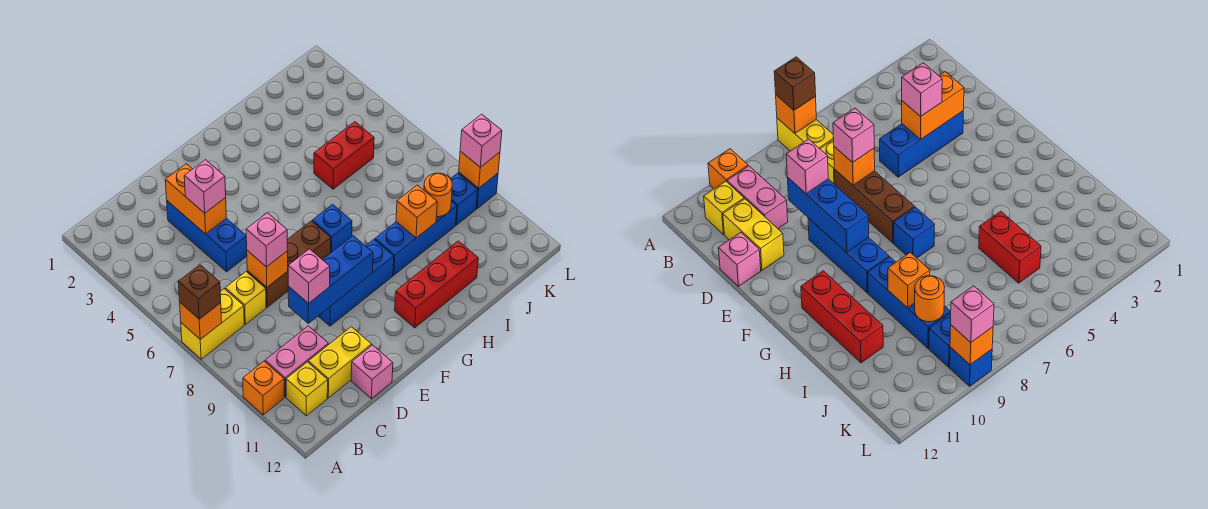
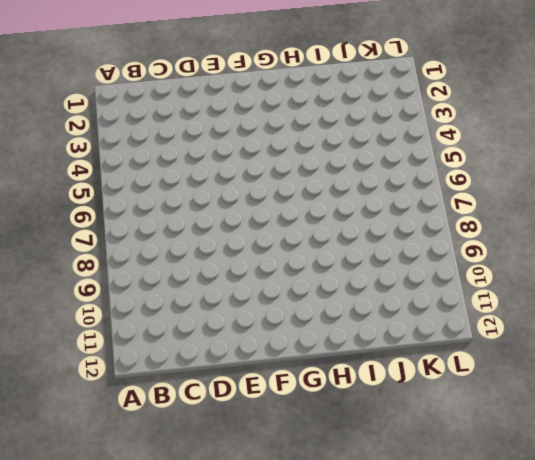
none -> yellow brick A7:B7 level 1
none -> orange brick A10 level 1
none -> pink brick B10:C10 level 1

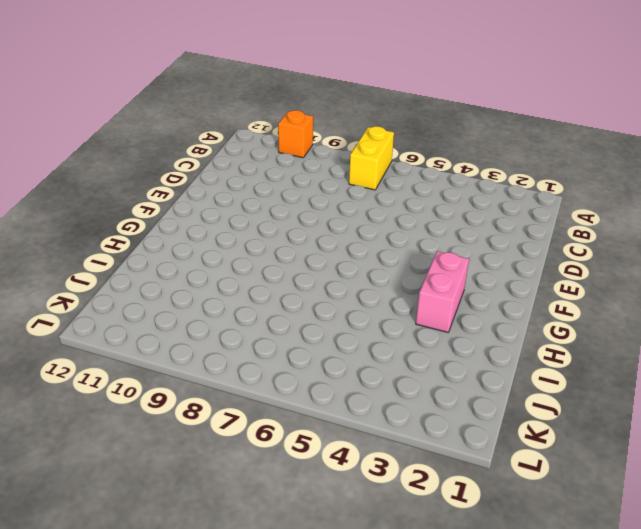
pink brick G3:H3 level 1 -> pink brick B10:C10 level 1
none -> yellow brick B11 level 1
none -> yellow brick C7 level 1
none -> yellow brick C11:D11 level 1

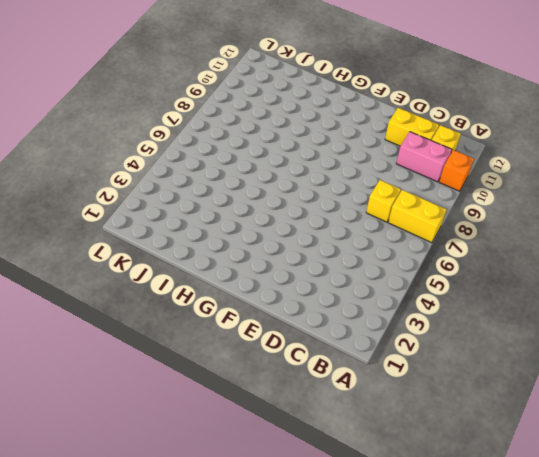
none -> blue brick D3:D5 level 1
none -> brown brick D7:F7 level 1
none -> pink brick D12 level 1

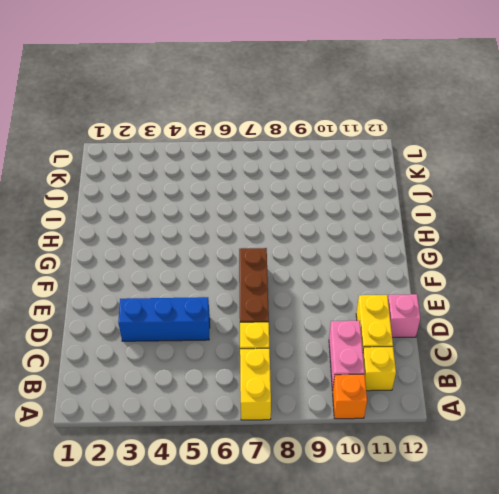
none -> blue brick E9:G9 level 1
none -> blue brick G7 level 1
none -> red brick G11:I11 level 1

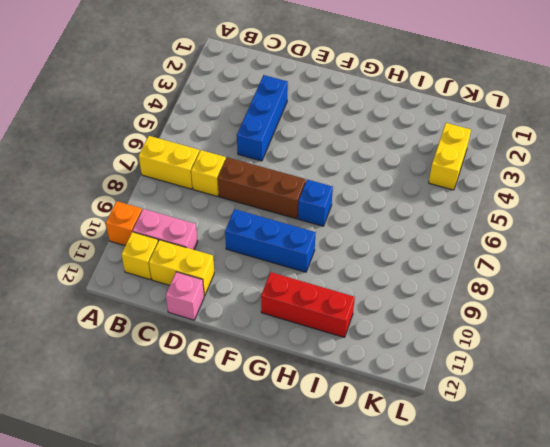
yellow brick K3:K4 level 1 -> none
none -> blue brick H9:J9 level 1
none -> red brick I5:J5 level 1
none -> blue brick K9 level 1

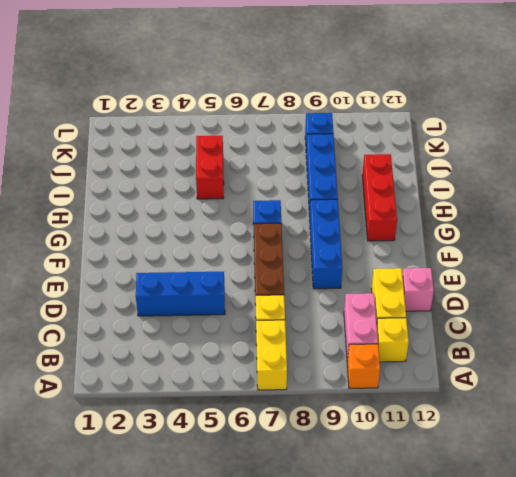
none -> blue brick L9 level 1
none -> orange brick A7 level 2
none -> orange brick D3:D4 level 2

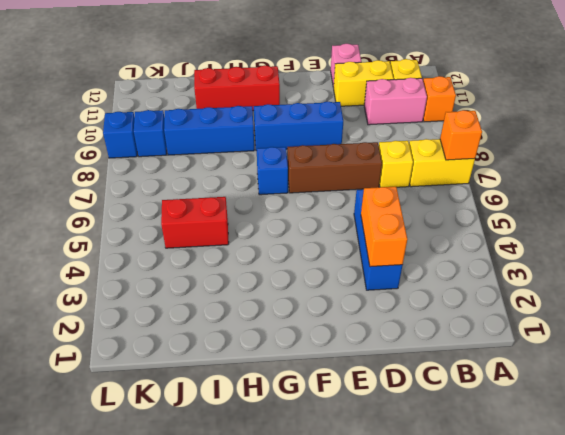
none -> orange brick D7 level 2
none -> blue brick D9:F9 level 2
none -> orange brick I9 level 2

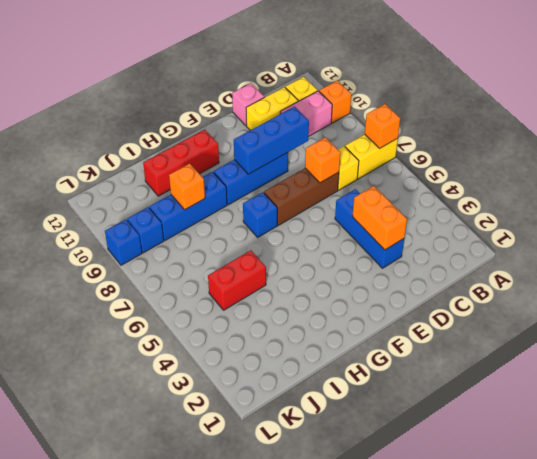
none -> orange round brick J9 level 2
none -> orange brick L9 level 2
none -> brown brick A7 level 3

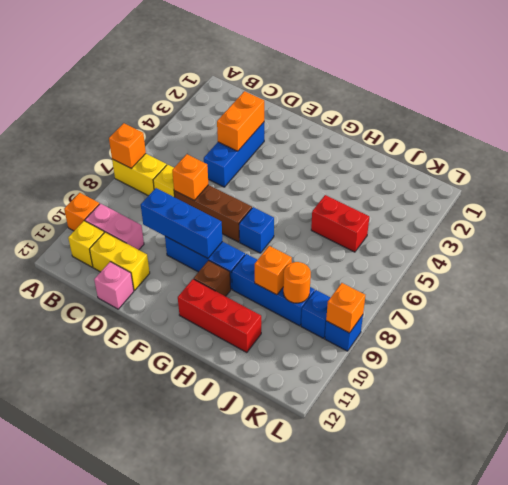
brown brick G10 level 1 -> brown brick A7 level 3
none -> pink brick D4 level 3
none -> pink brick D7 level 3
none -> pink brick D9 level 3

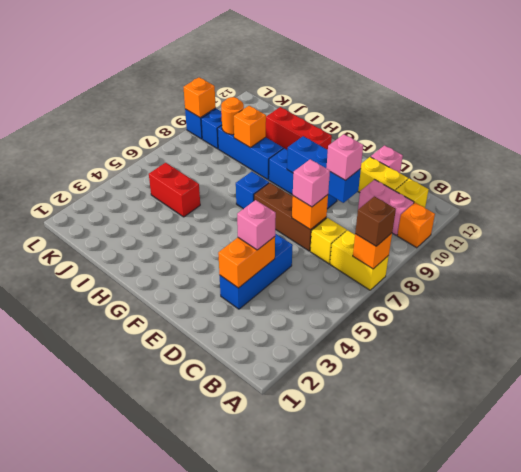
none -> pink brick L9 level 3

